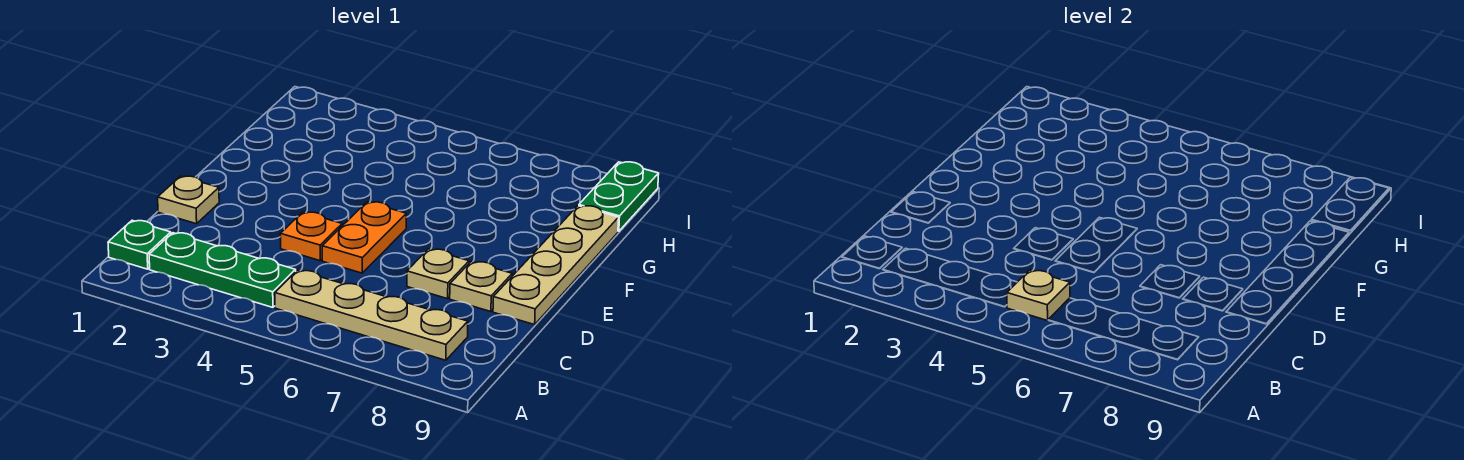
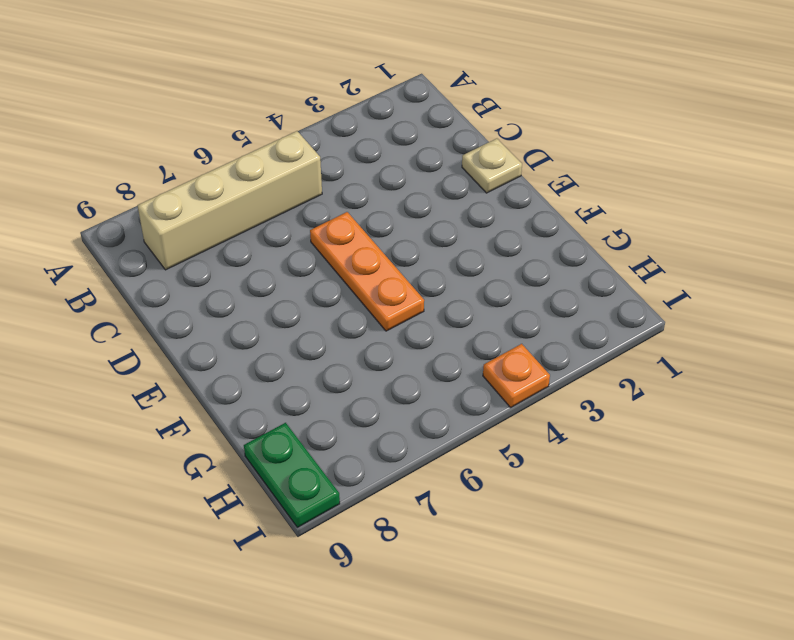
tan brick B5:B8 level 1 -> tan plate B5:B8 level 1
orange plate D5:F5 level 1 -> orange plate D5:E5 level 1
orange plate I4 level 1 -> orange plate D4 level 1
none -> green plate B1 level 1
none -> green plate B2:B4 level 1

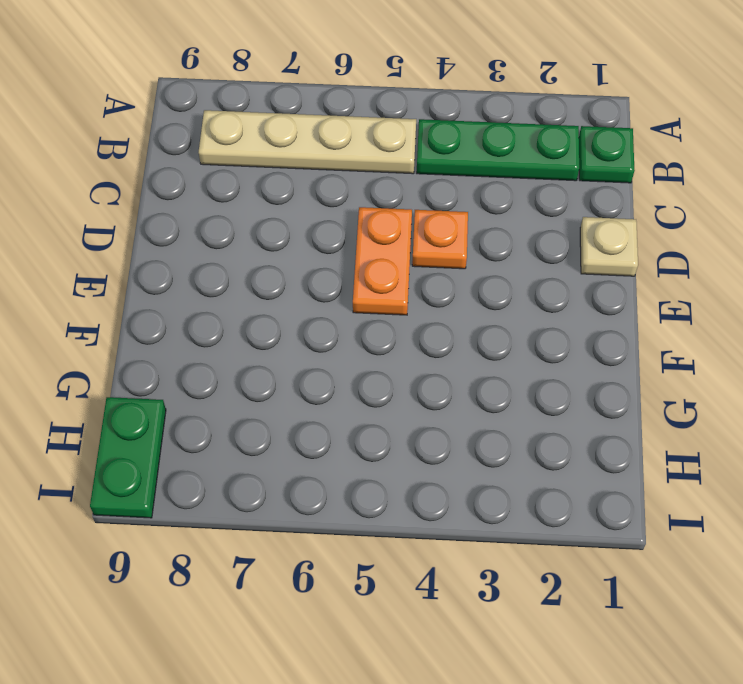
none -> tan plate D7 level 1
none -> tan plate D8 level 1

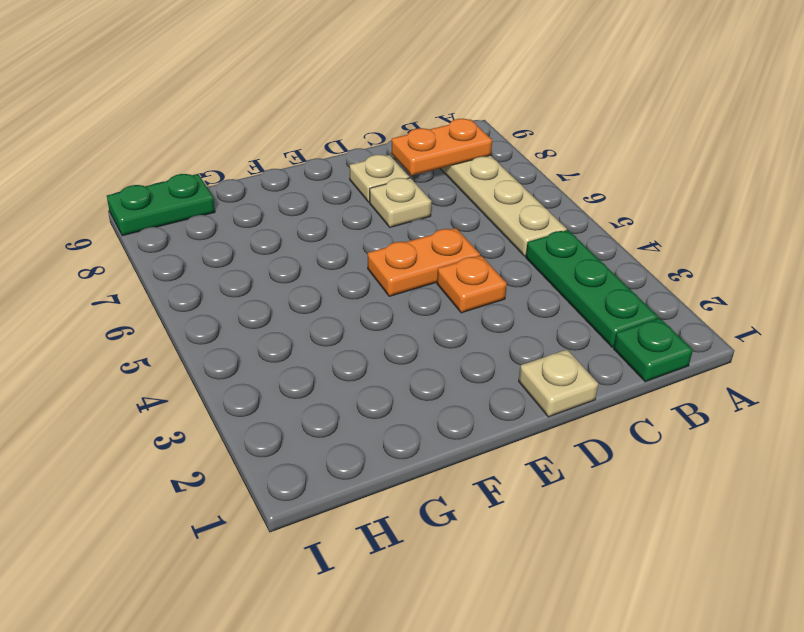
orange plate B8:C8 level 2 -> none
none -> tan plate D9:G9 level 1
none -> tan plate B5 level 2

